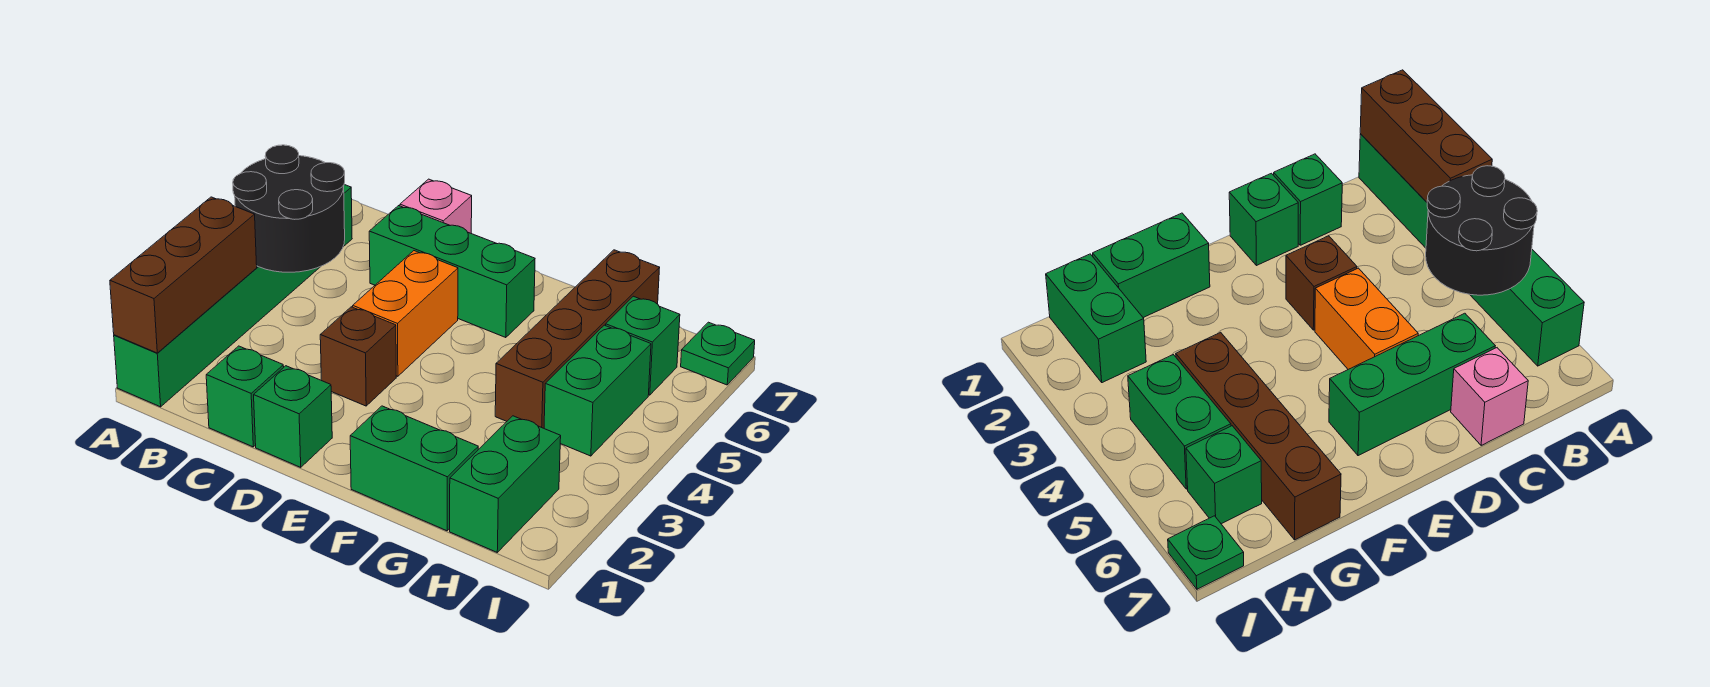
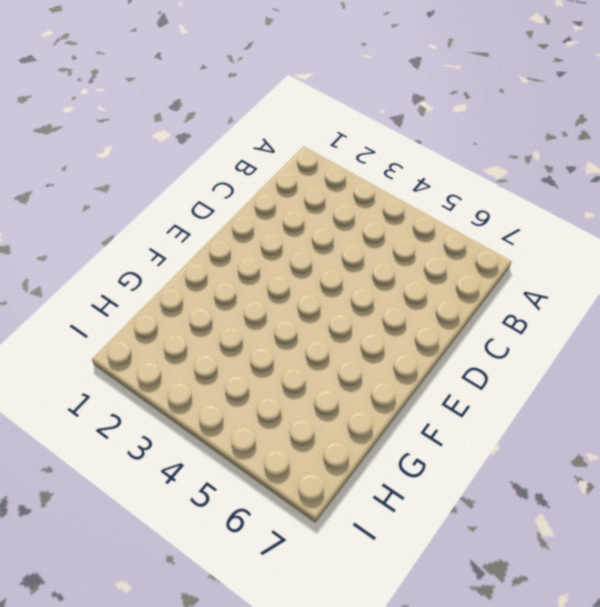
none -> green brick A1:A6 level 1
none -> green brick C1 level 1
none -> green brick C6:E6 level 1

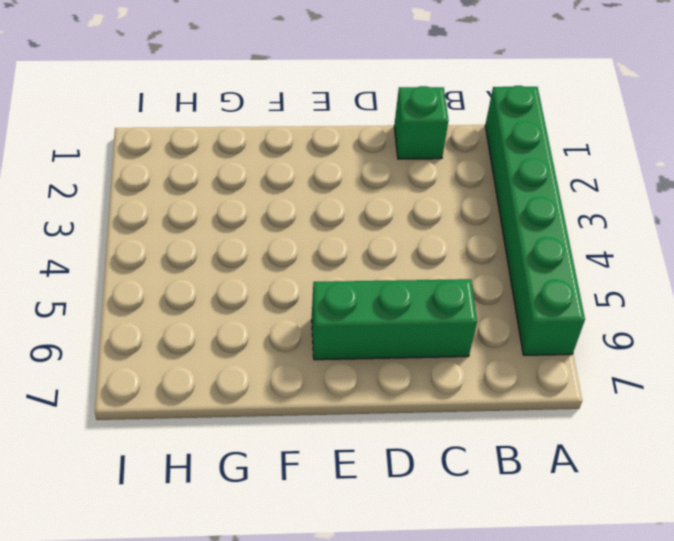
none -> pink brick C7 level 1
none -> green brick D1 level 1
none -> brown brick D3 level 1

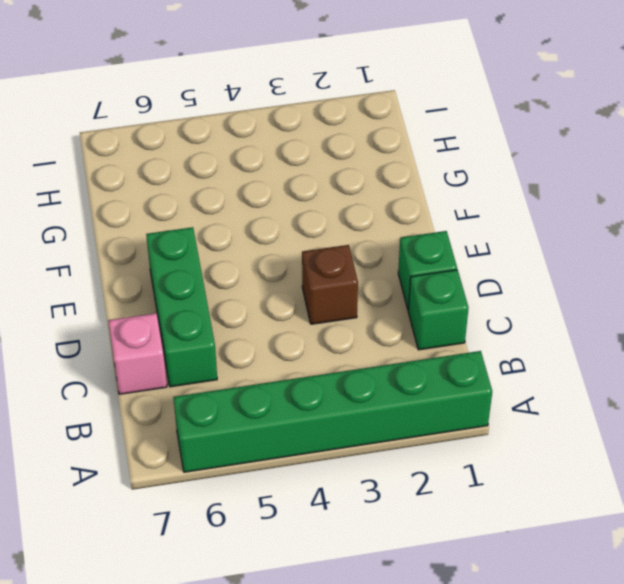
none -> orange brick D4:D5 level 1
none -> green brick F1:G1 level 1
none -> brown brick G4:G7 level 1

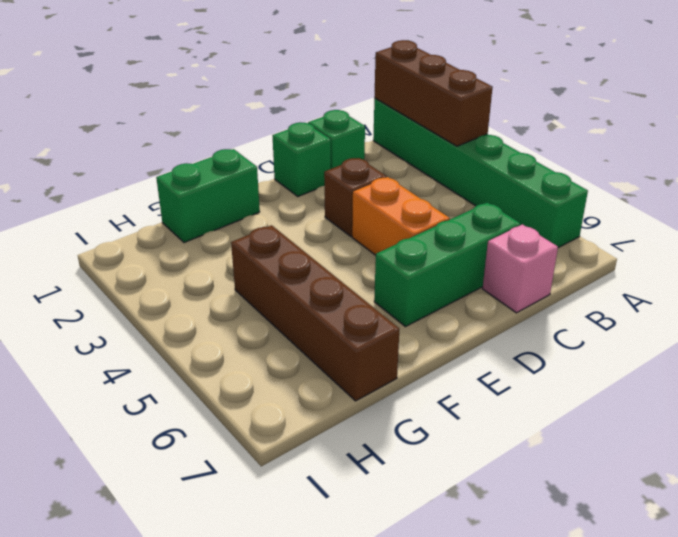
none -> green brick H1:H2 level 1
none -> green brick H4:H5 level 1
none -> green brick H6 level 1

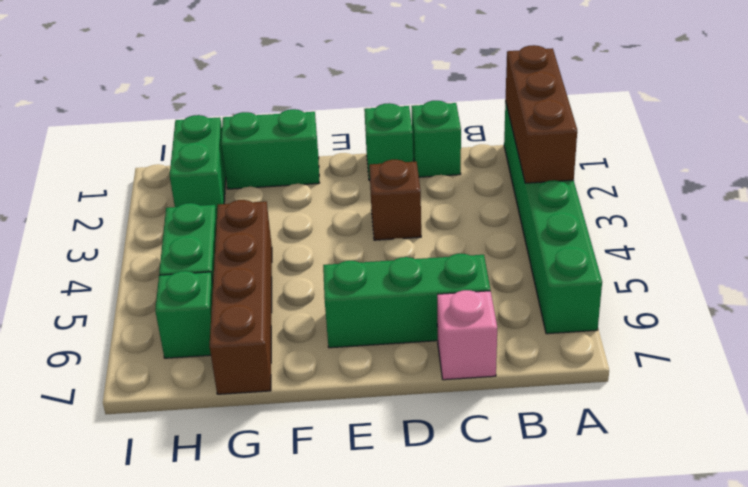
none -> orange brick D4:D5 level 1
none -> green plate I7 level 1
none -> black round brick A4:B5 level 2

